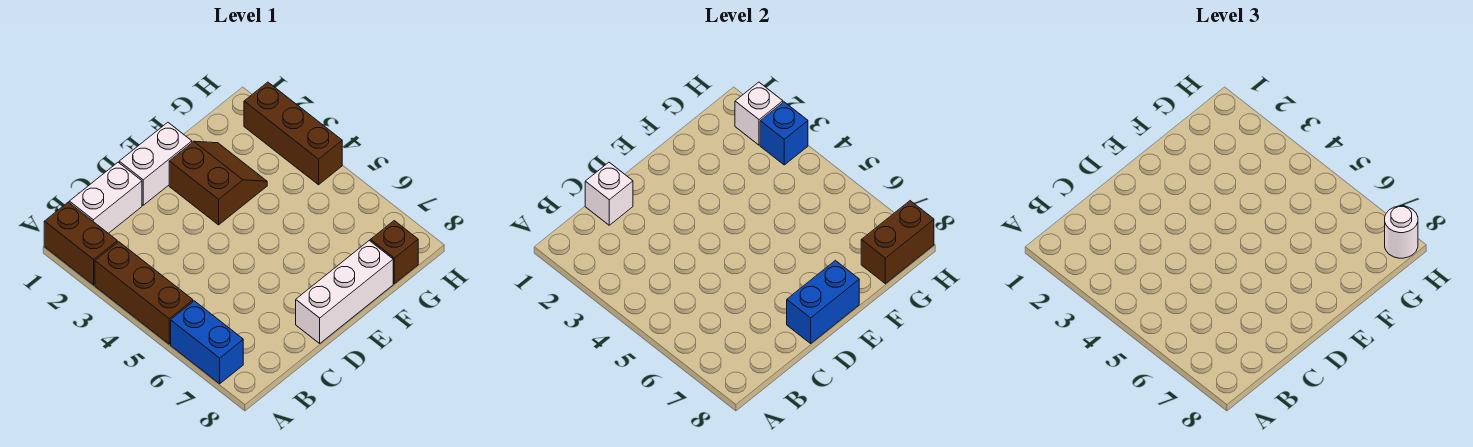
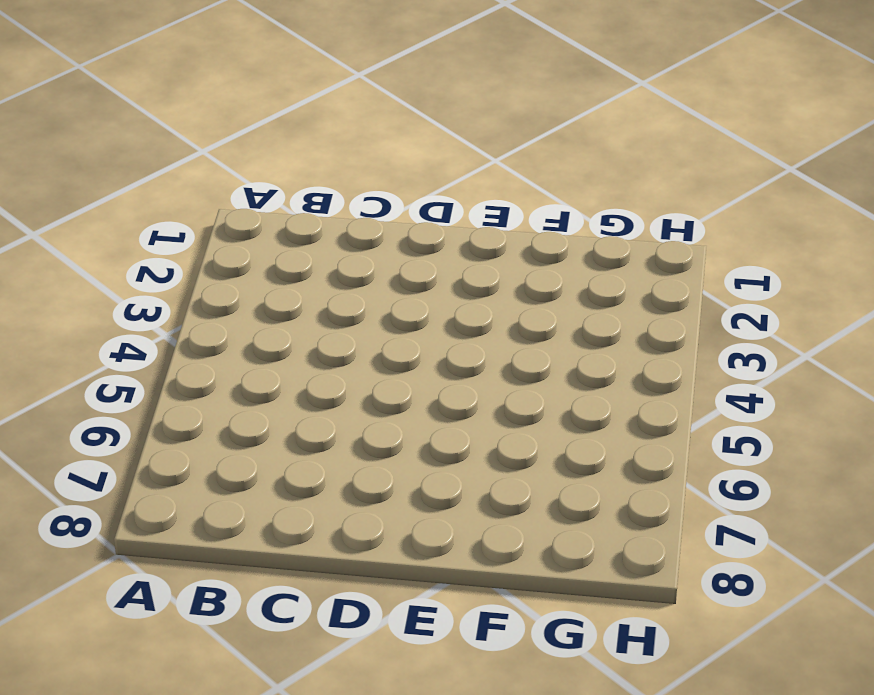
none -> brown brick A1:A2 level 1
none -> brown brick A3:A5 level 1
none -> blue brick A6:A7 level 1

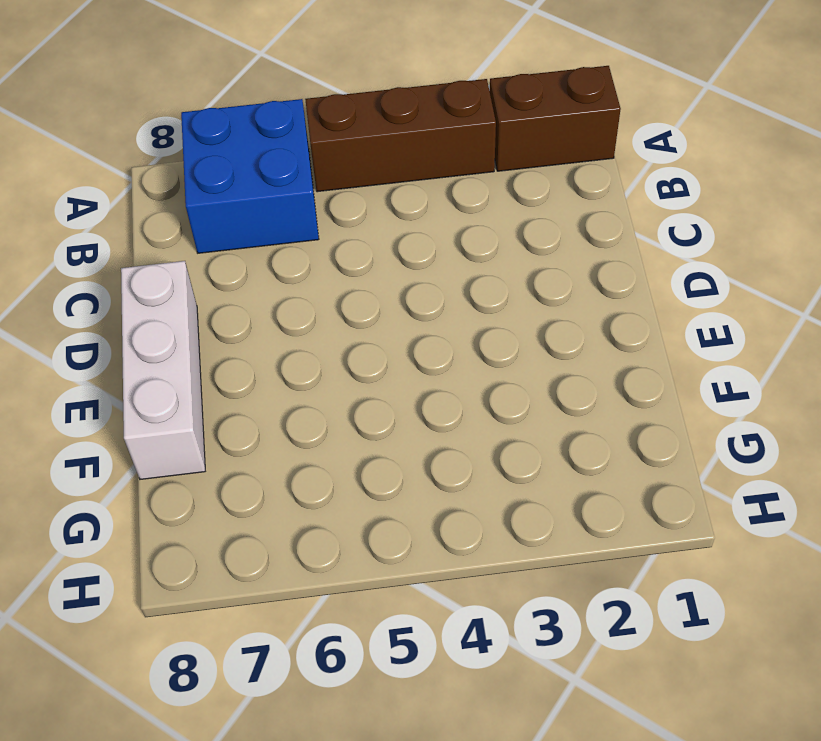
blue brick A6:B7 level 1 -> blue brick A6:A7 level 1
none -> white brick B1:C1 level 1
none -> white brick D1:E1 level 1
none -> brown slope E2:F3 level 1 top E

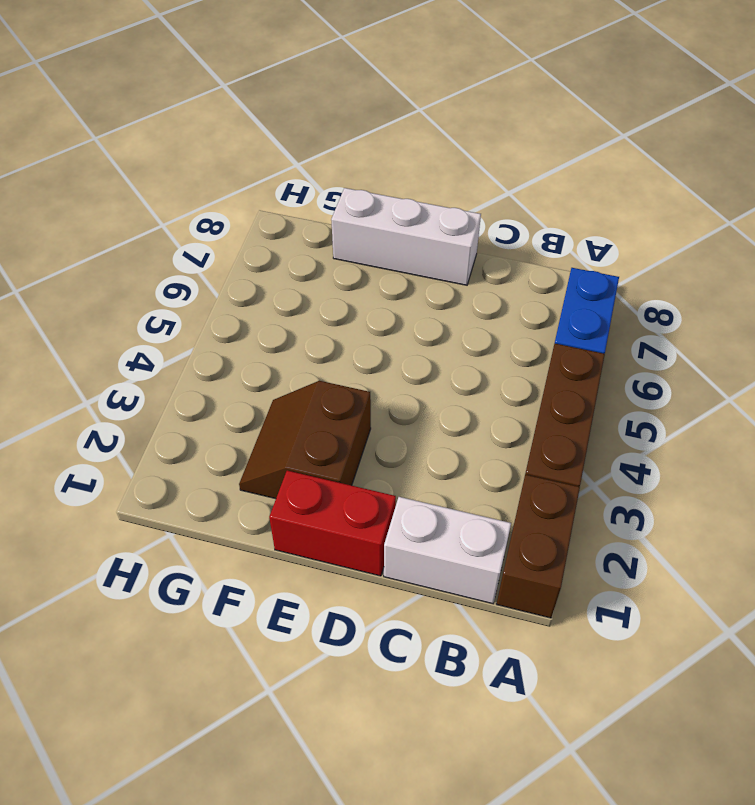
red brick D1:E1 level 1 -> white brick D1:E1 level 1
none -> brown brick G8 level 1
none -> brown brick H2:H4 level 1
none -> white brick C1 level 2

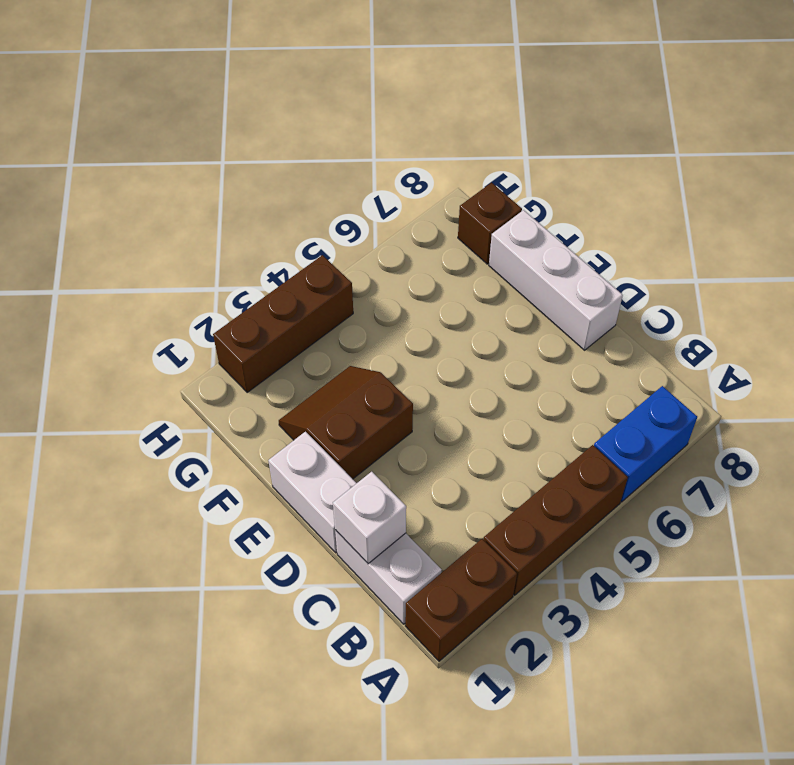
none -> blue brick D8:E8 level 2
none -> brown brick G8:H8 level 2
none -> white brick H2 level 2

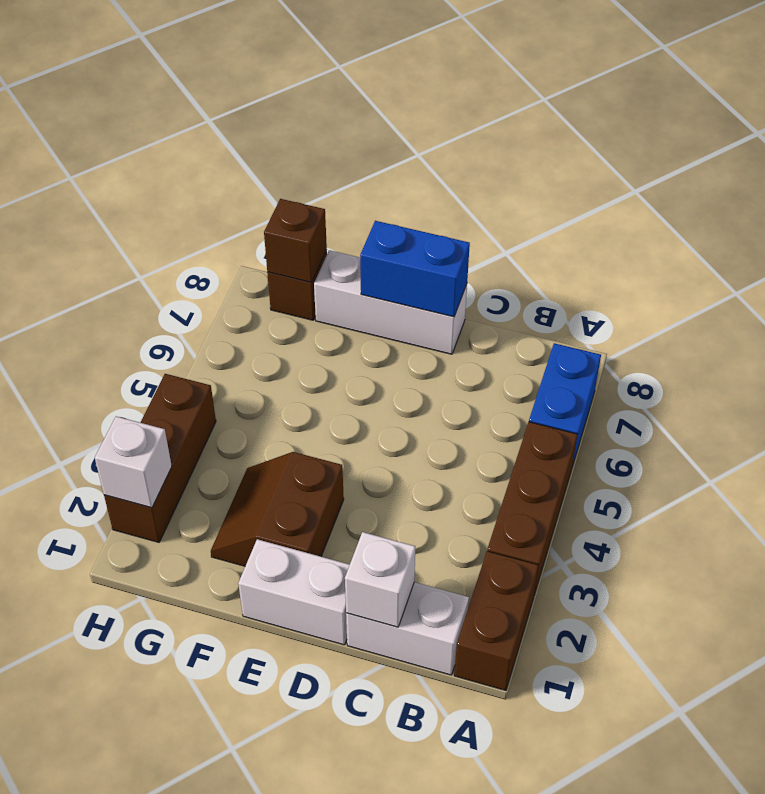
brown brick G8 level 2 -> brown brick G8:H8 level 2
none -> blue brick H3 level 2
none -> white round brick H8 level 3

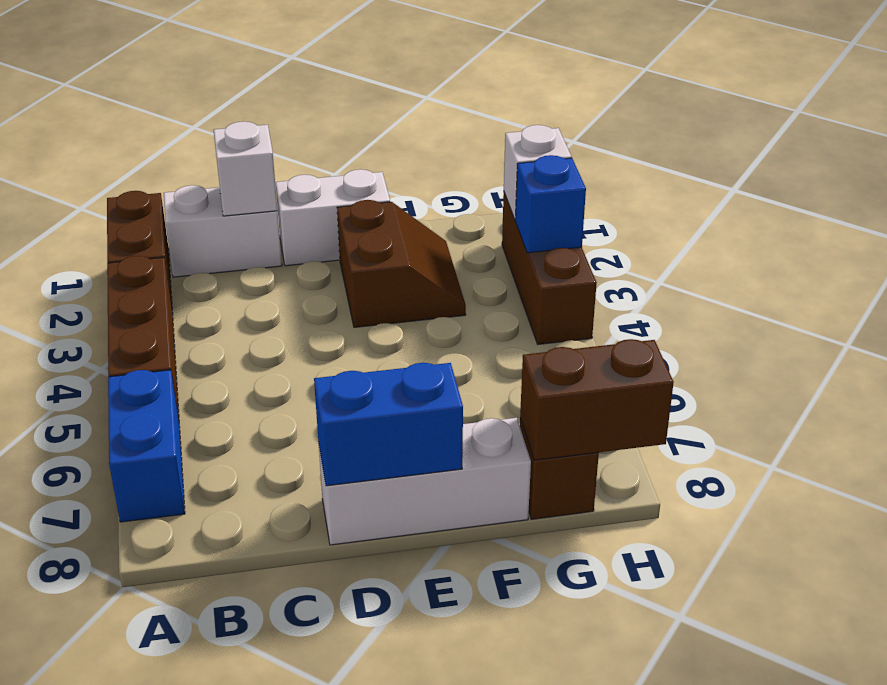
none -> white round brick H8 level 3

